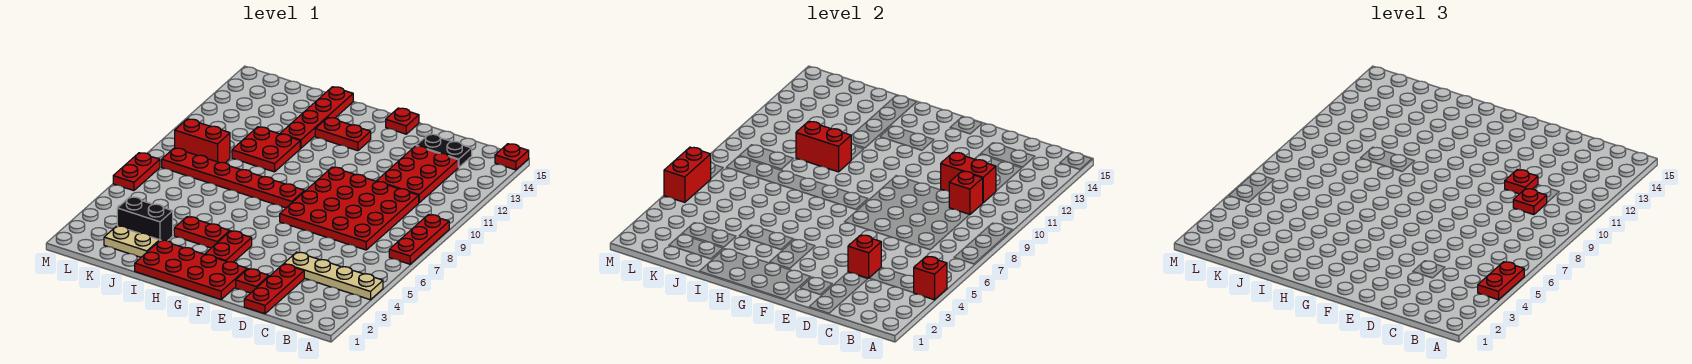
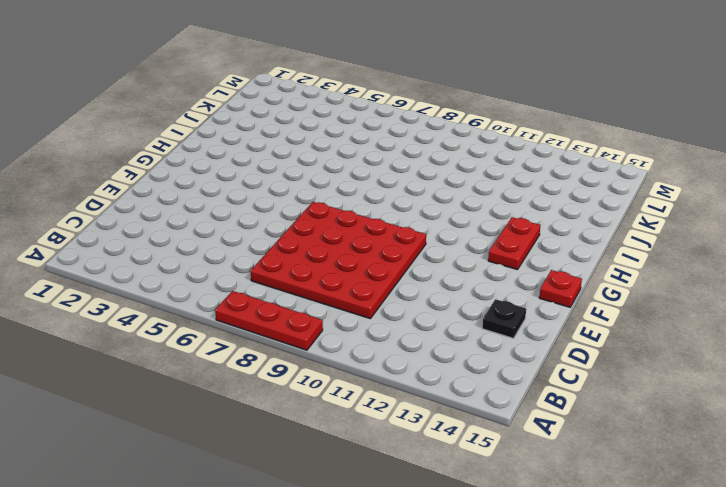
black plate D14 level 1 -> black plate C14:D14 level 1
none -> tan plate A4:D4 level 1
none -> red plate A15 level 1
none -> red plate C11:D13 level 1

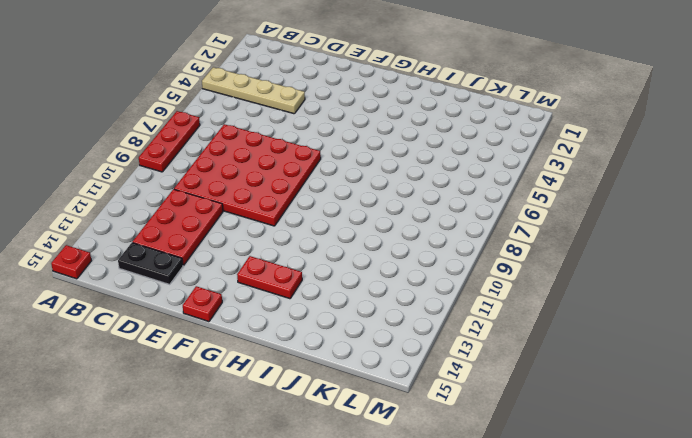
none -> red plate D1:D3 level 1
none -> red plate E2 level 1
none -> red plate F1:I2 level 1

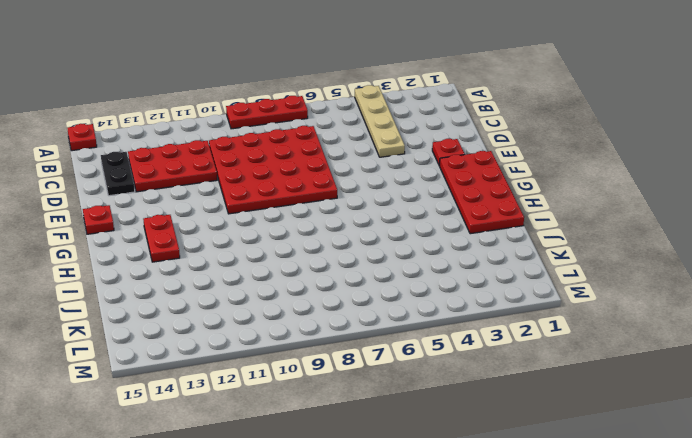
none -> red plate D1:D3 level 1
none -> red plate G3:G4 level 1
none -> red plate G8:L8 level 1

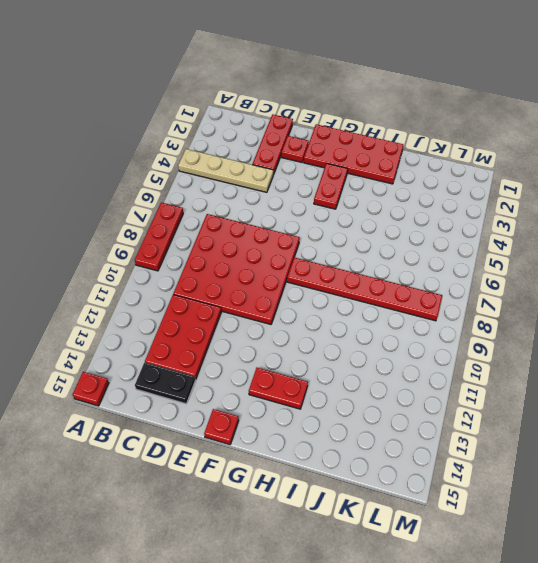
none -> red plate H4:I4 level 1
none -> red plate I10:J11 level 1
none -> red plate I12:I15 level 1

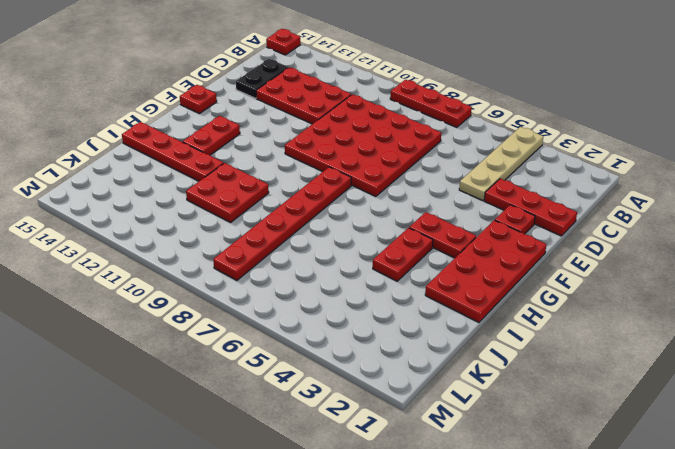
none -> tan plate J2:K2 level 1
none -> black brick J3:K3 level 1
none -> red brick K9:L9 level 1

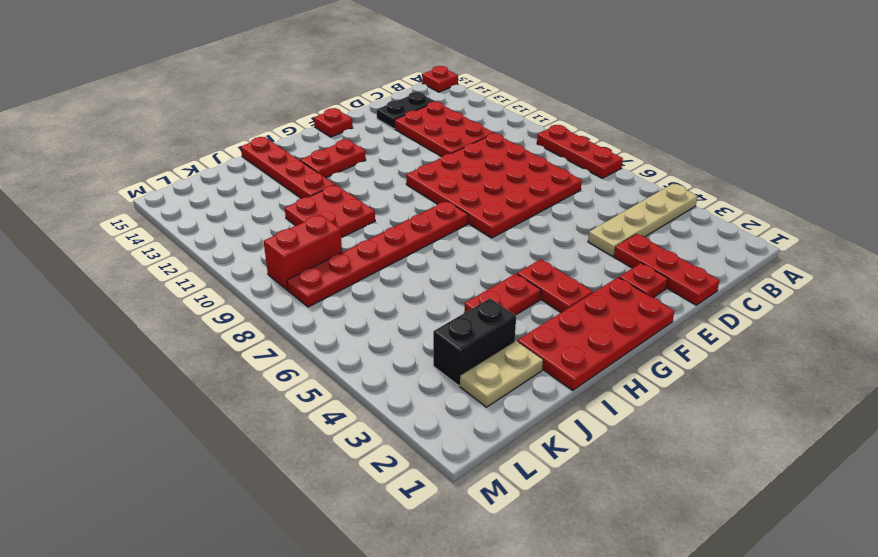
none -> red plate M6:M7 level 1
none -> red brick A4 level 2
none -> red brick C10 level 2

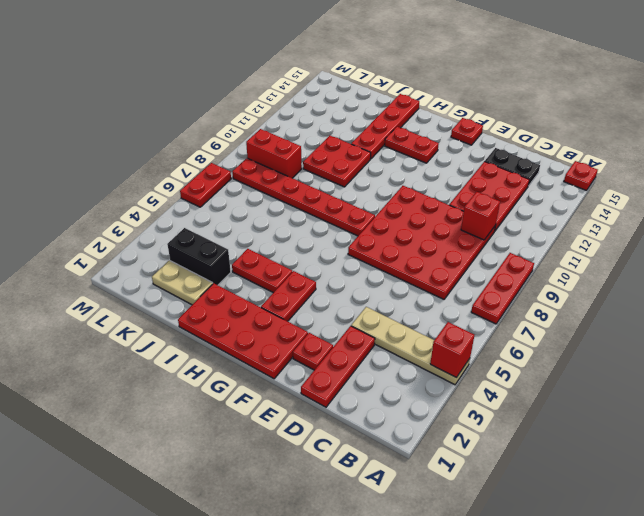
none -> red brick C11:D11 level 2
none -> red brick D4 level 2
none -> red brick I10:J10 level 2

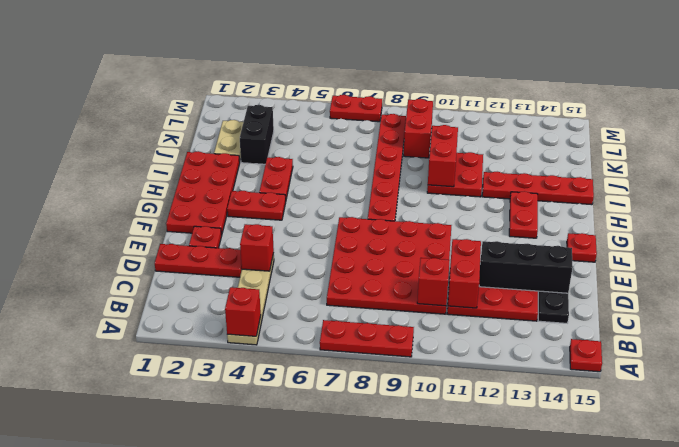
black brick D12:D14 level 2 -> none
none -> red brick M5:M6 level 2
none -> red plate A4:A5 level 3
none -> red plate C10 level 3

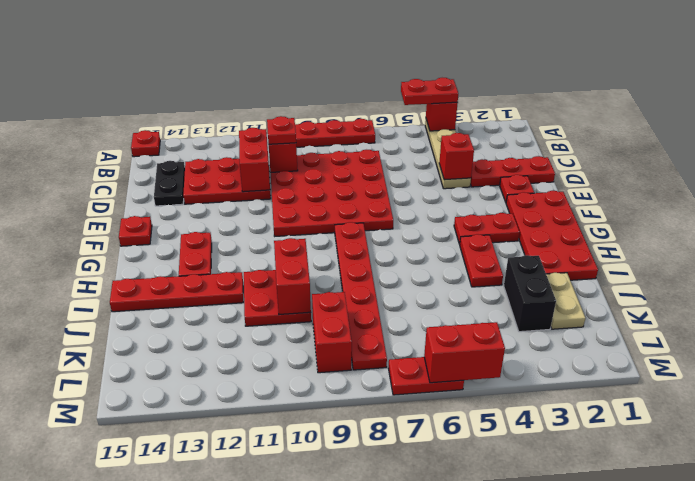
none -> red plate D11 level 3

